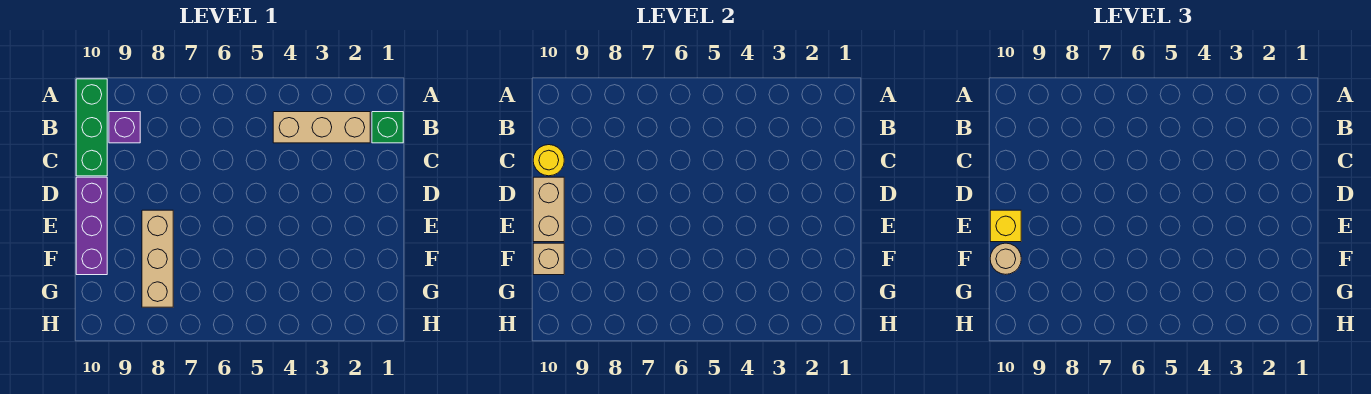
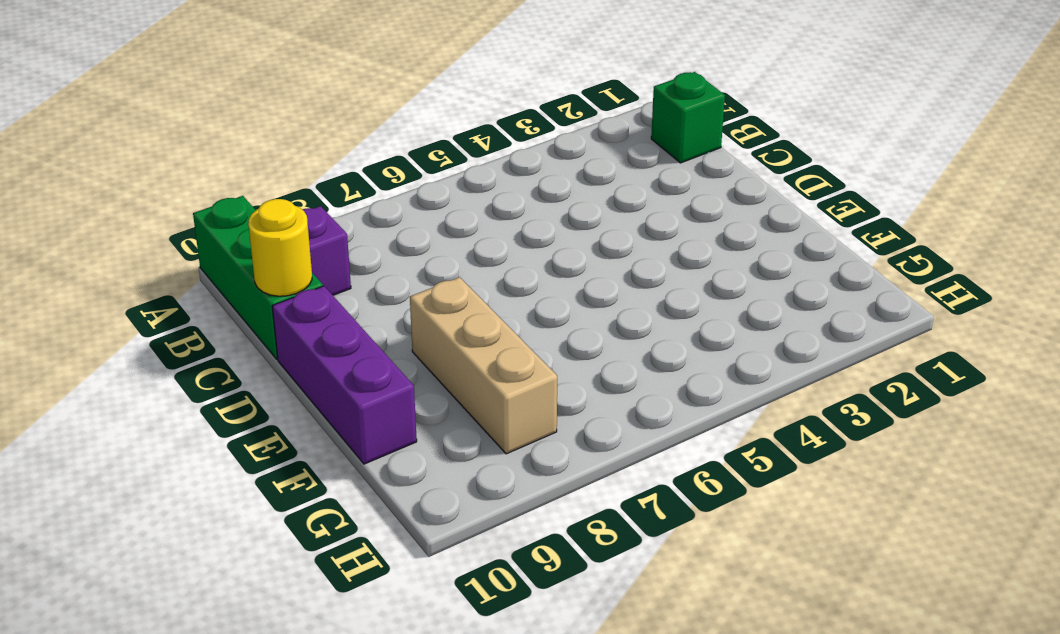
none -> tan brick B2:B4 level 1
none -> tan brick D10:E10 level 2

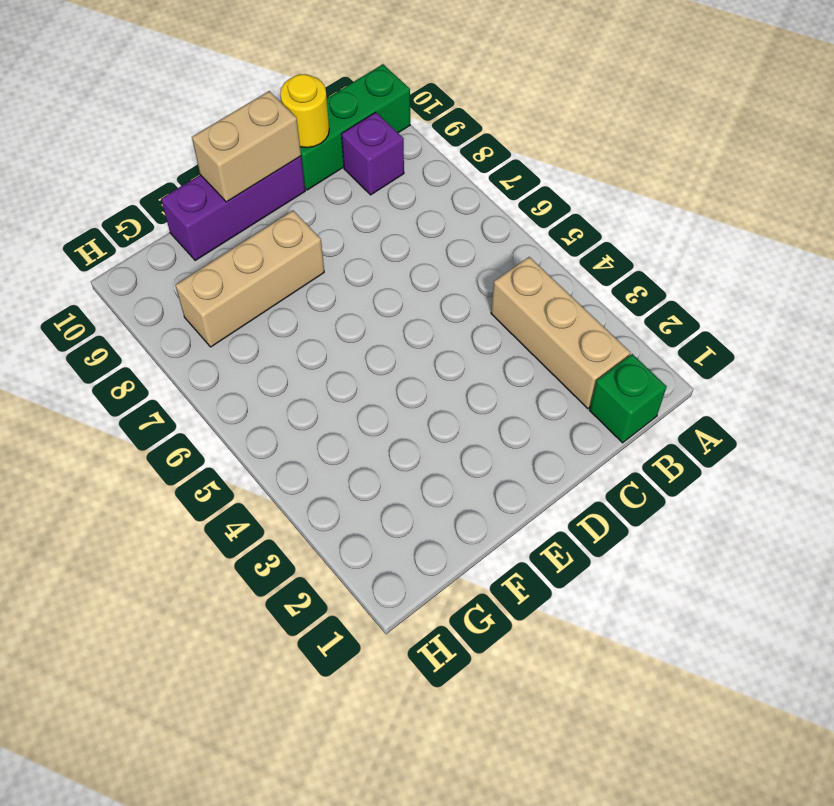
none -> tan brick F10 level 2
none -> yellow brick E10 level 3

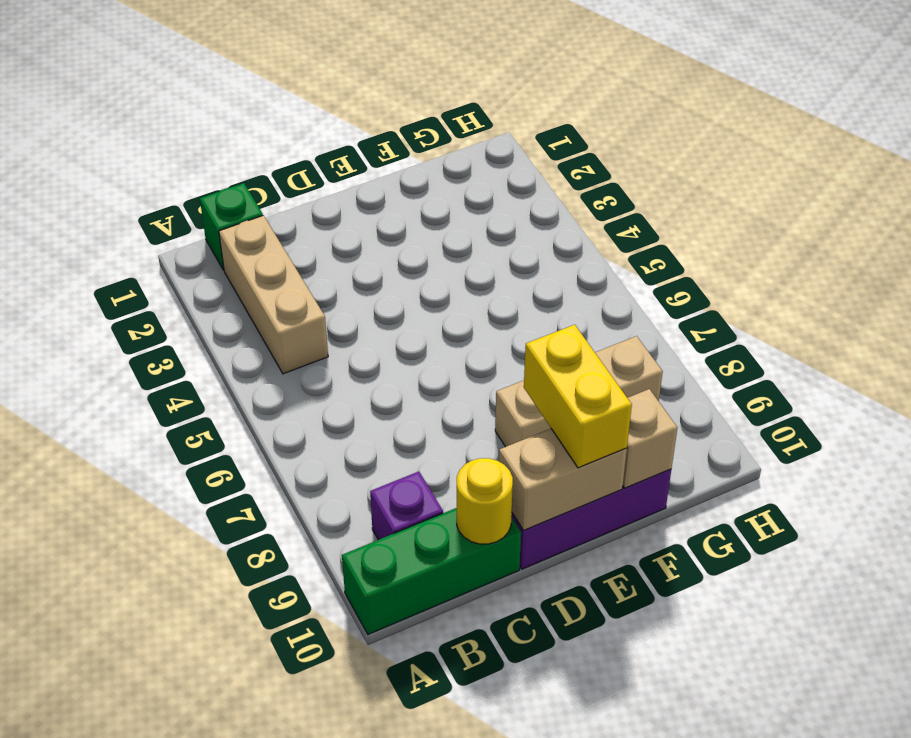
yellow brick E9:E10 level 3 -> yellow brick E10 level 3
none -> tan round brick F10 level 3

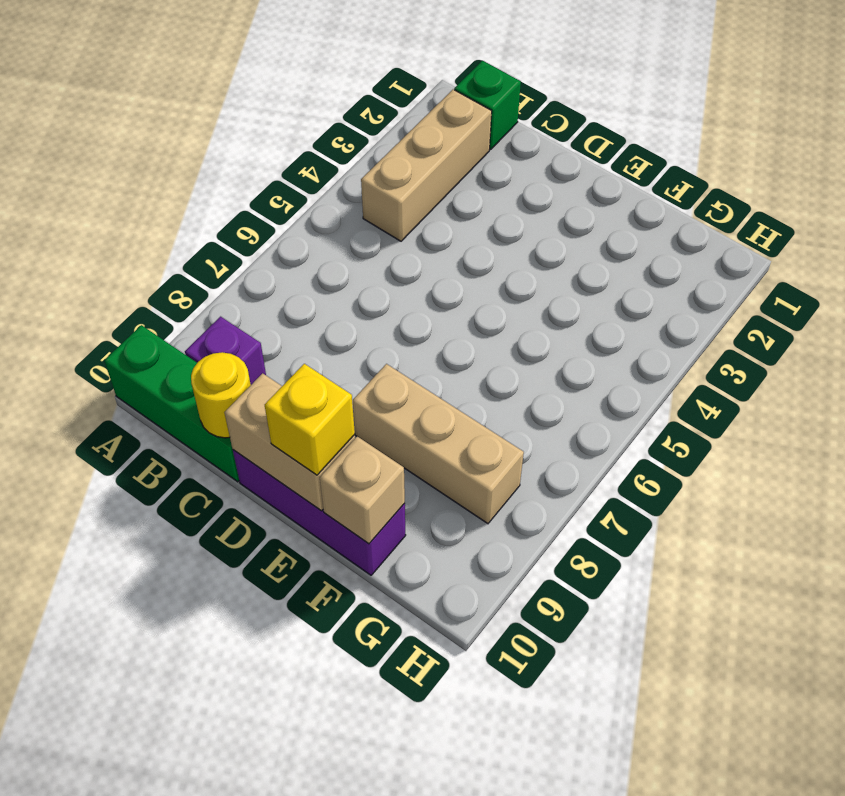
none -> tan round brick F10 level 3

